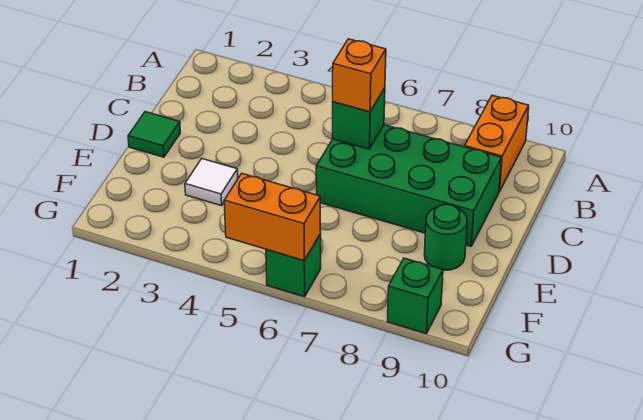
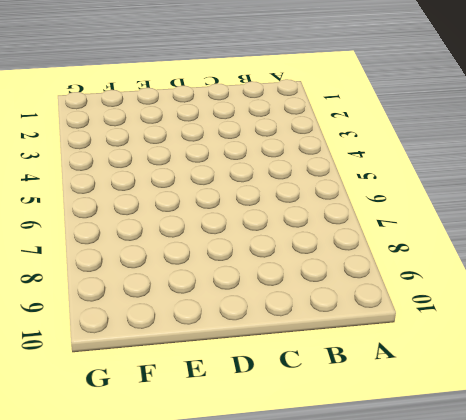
none -> orange brick A9:B9 level 1
none -> green brick C6:D9 level 1

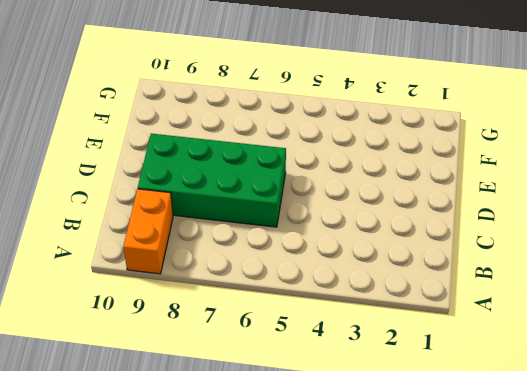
none -> green tile D1 level 1
none -> white tile E3 level 1

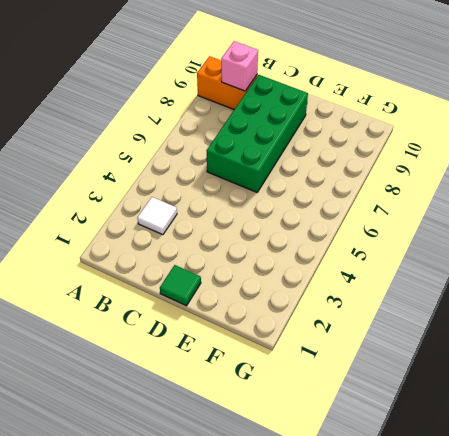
white tile B3 level 1 -> white tile E3 level 1
pink brick B9 level 2 -> none
none -> green round brick E9 level 1
none -> green brick G6 level 1

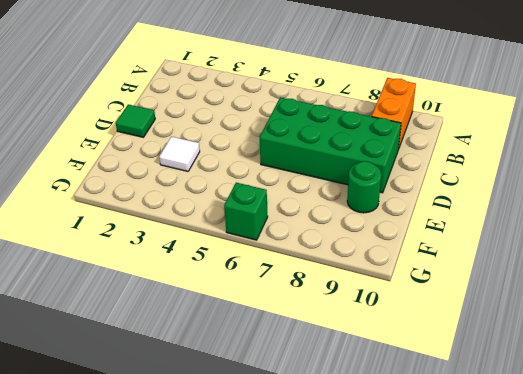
none -> green brick G9 level 1
none -> green brick C6 level 2

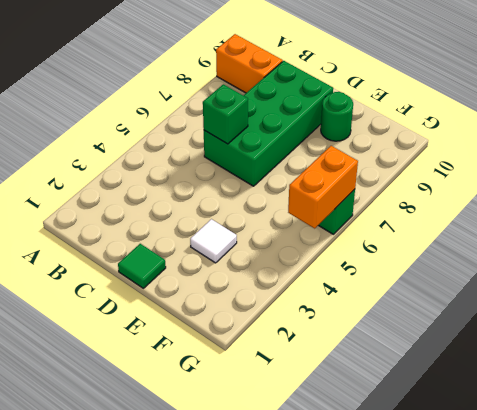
none -> green brick G9 level 1
none -> orange brick C6 level 3

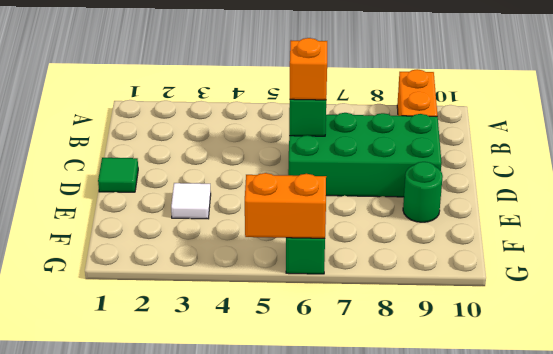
none -> green brick G9 level 1

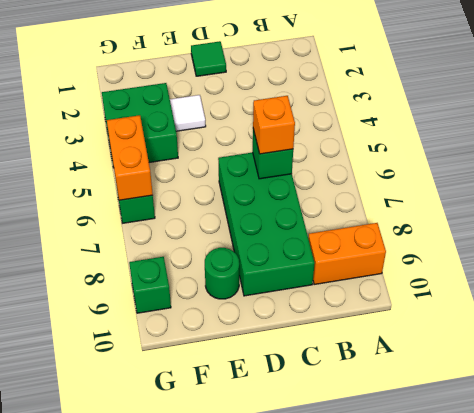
green brick F3:G4 level 1 -> none

